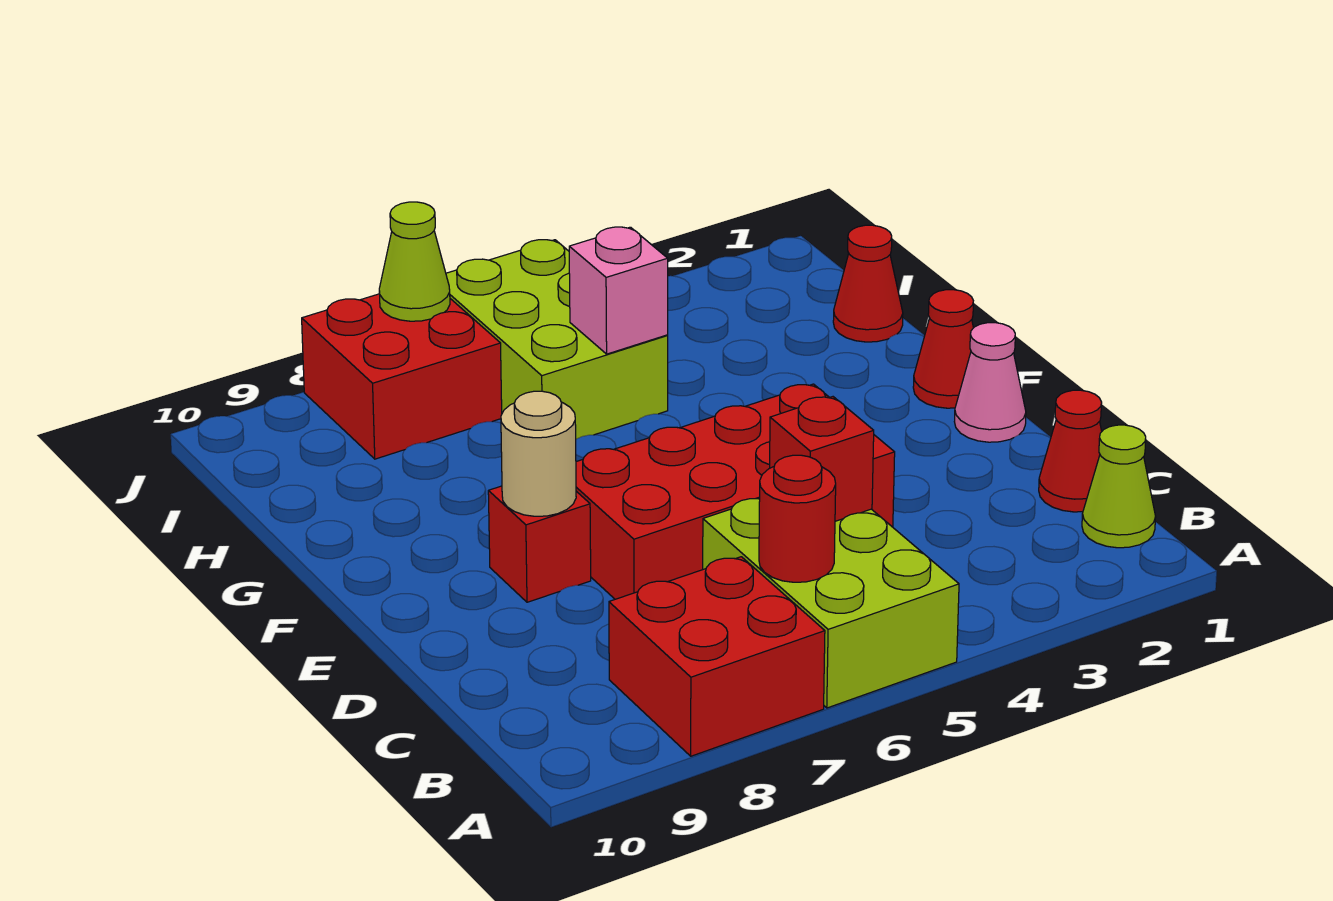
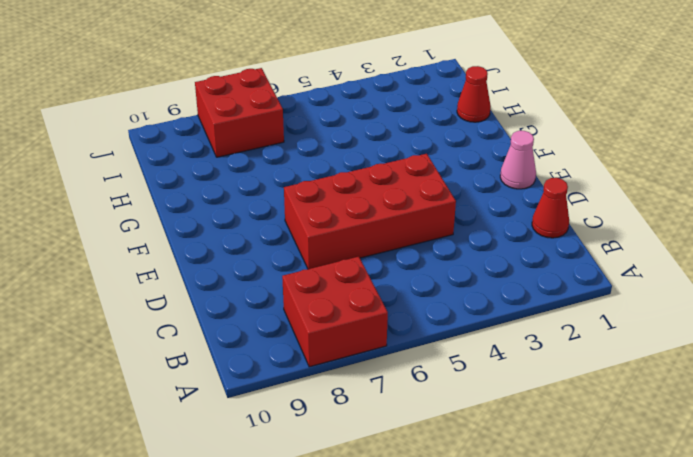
none -> lime brick A5:C6 level 1
none -> lime cone B1 level 1
none -> red brick E8 level 1

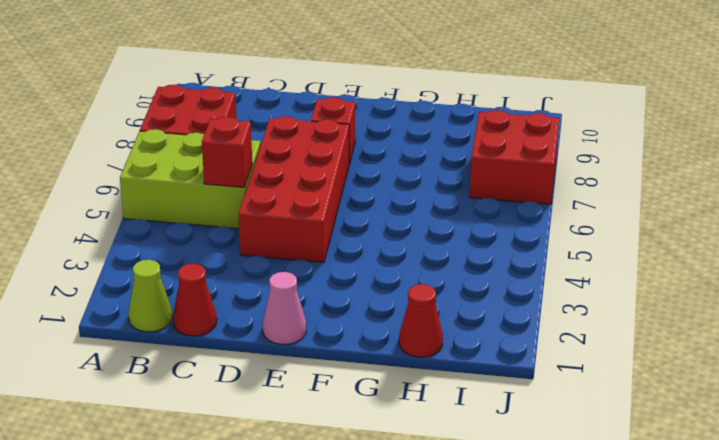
none -> red cone F1 level 1
none -> lime brick H5:J6 level 1
none -> red round brick B6 level 2

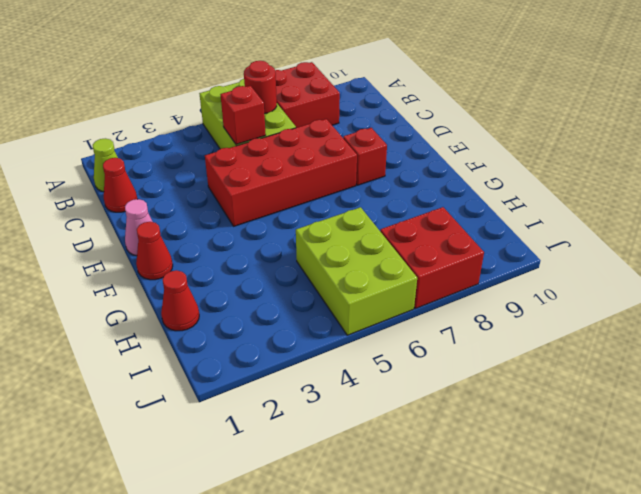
none -> tan round brick E8 level 2
none -> pink brick H5 level 2
none -> lime cone J7 level 2

